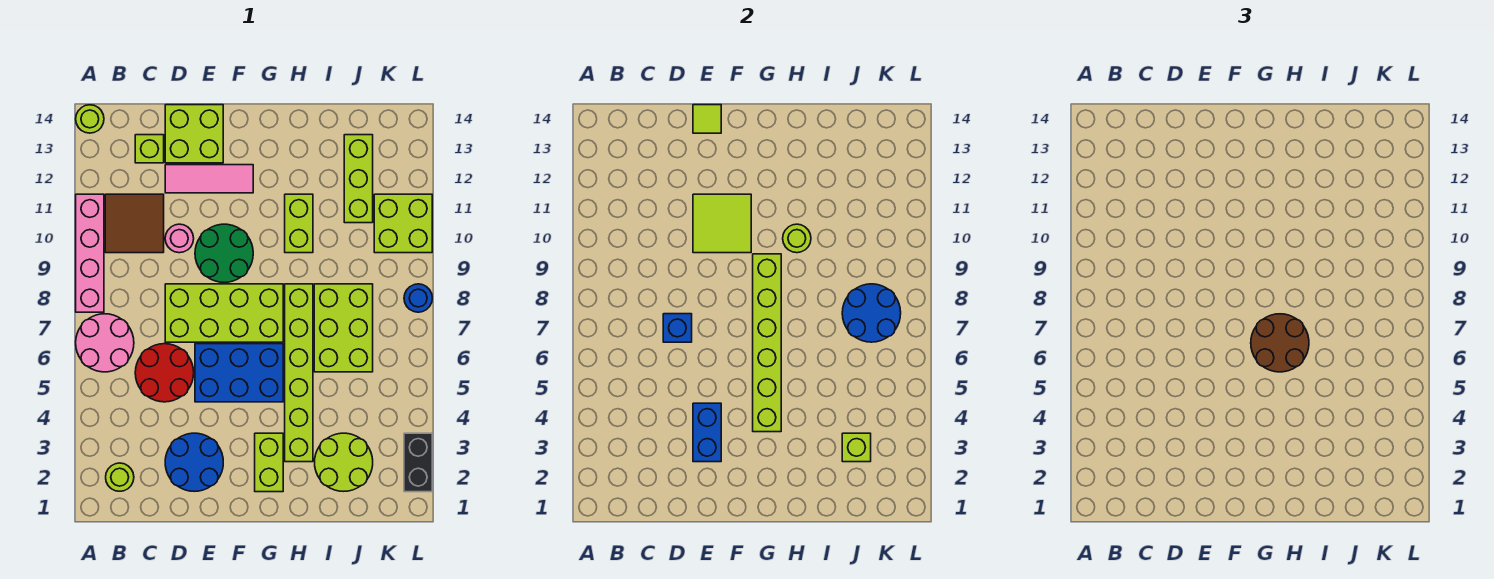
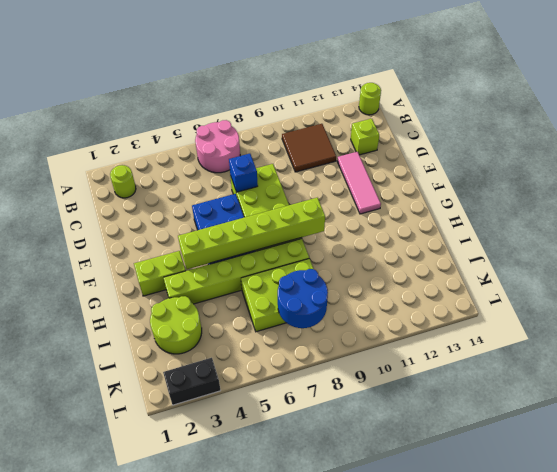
none -> pink brick A8:A11 level 1
none -> red round brick C5:D6 level 1
none -> blue round brick D2:E3 level 1
none -> pink round brick D10 level 1

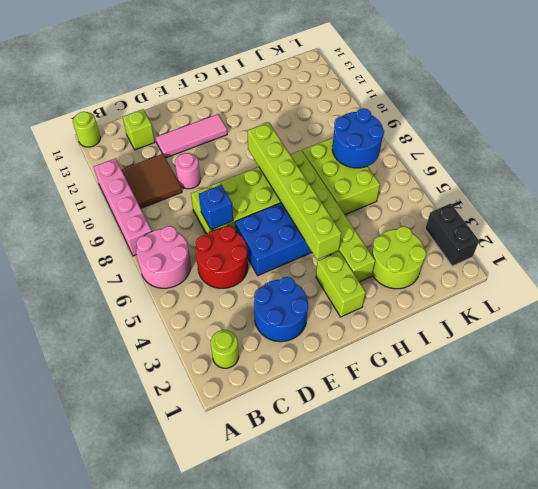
none -> lime brick D13:E14 level 1
none -> green round brick E9:F10 level 1
none -> lime brick H10:H11 level 1
none -> lime brick J11:J13 level 1

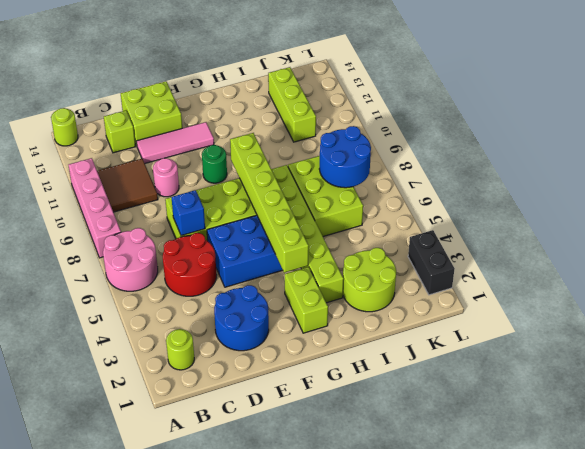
green round brick F10 level 1 -> green round brick E9:F10 level 1
none -> lime brick H10:H11 level 1
none -> lime brick K10:L11 level 1
none -> blue round brick L8 level 1
none -> blue brick E3:E4 level 2

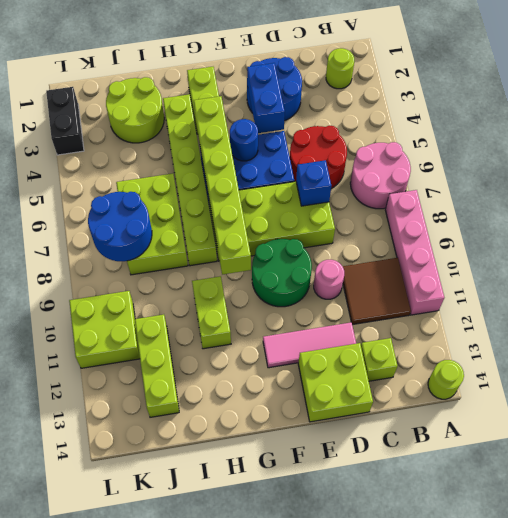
blue round brick F5 level 2 -> blue round brick L8 level 1
none -> lime tile E10:F11 level 2
none -> lime tile E14 level 2
none -> lime round brick H10 level 2
none -> lime brick J3 level 2

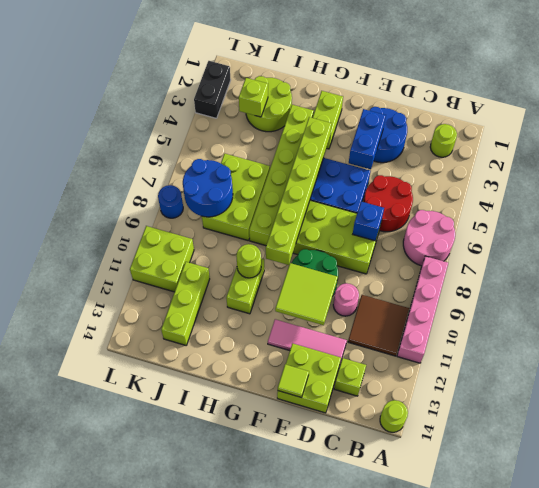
none -> brown round brick G6:H7 level 3

